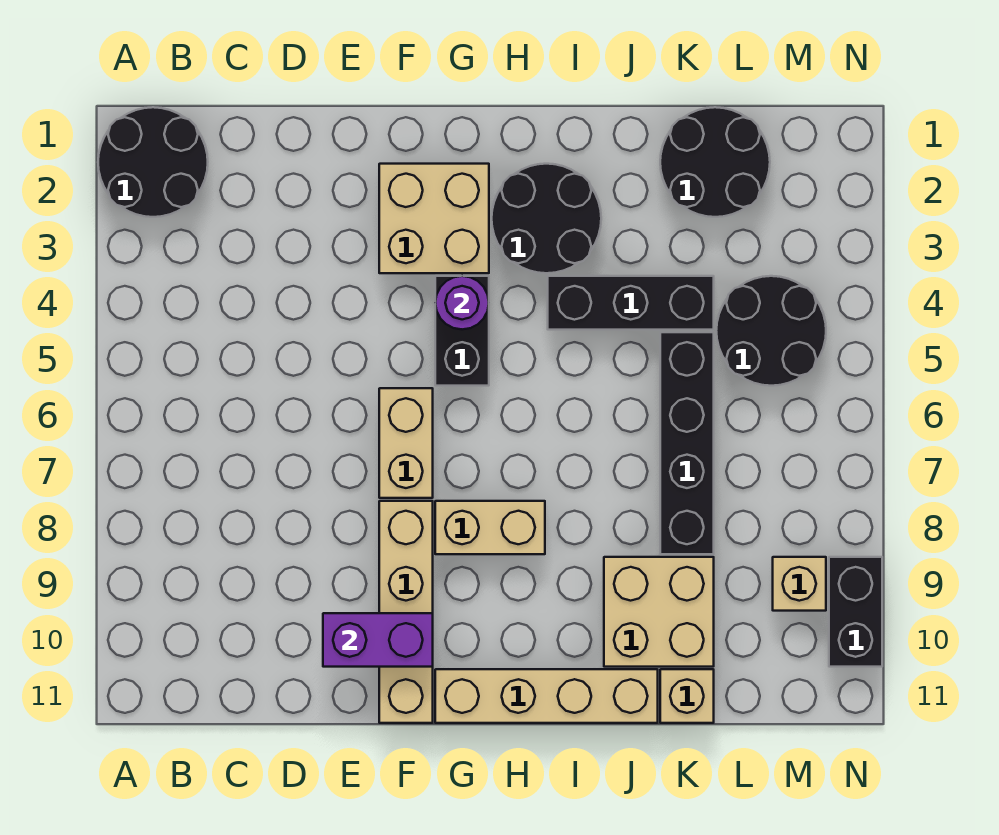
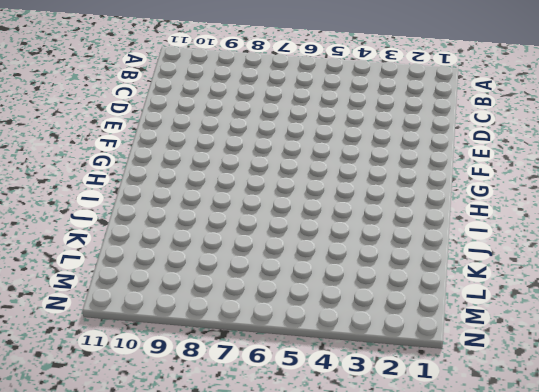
none -> black round brick A1:B2 level 1
none -> tan brick F2:G3 level 1
none -> tan brick F6:F7 level 1

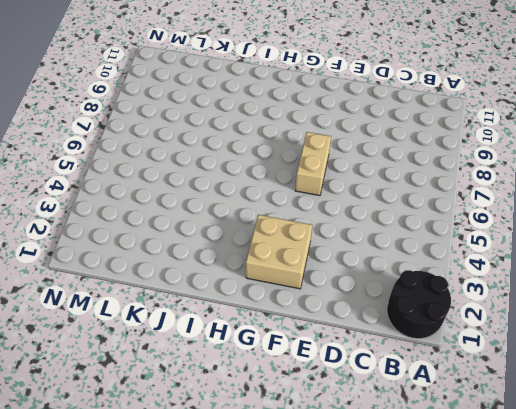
none -> tan brick F8:F11 level 1
none -> black brick G4:G5 level 1
none -> tan brick G8:H8 level 1

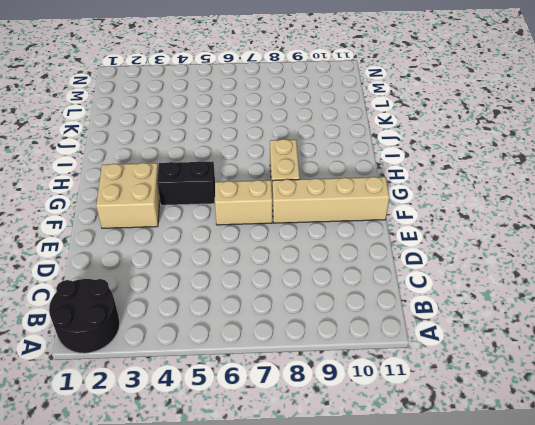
none -> tan brick G11:J11 level 1
none -> black round brick H2:I3 level 1
none -> black brick I4:K4 level 1

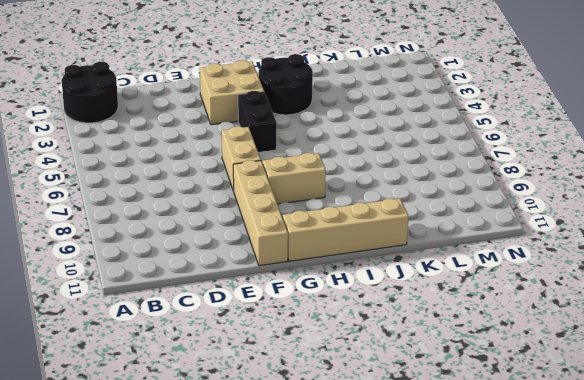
none -> black brick I4:K4 level 1
none -> tan brick J9:K10 level 1
none -> black round brick K1:L2 level 1

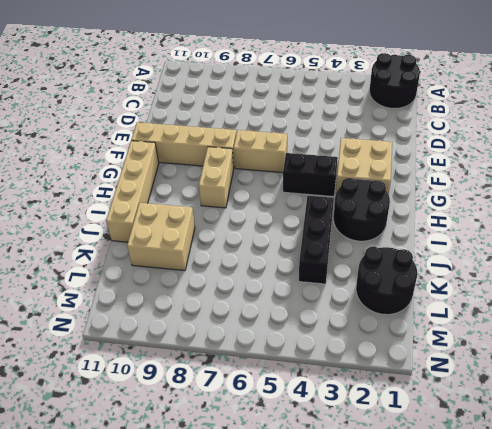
none -> black brick K5:K8 level 1
none -> tan brick K11 level 1
none -> black round brick L4:M5 level 1

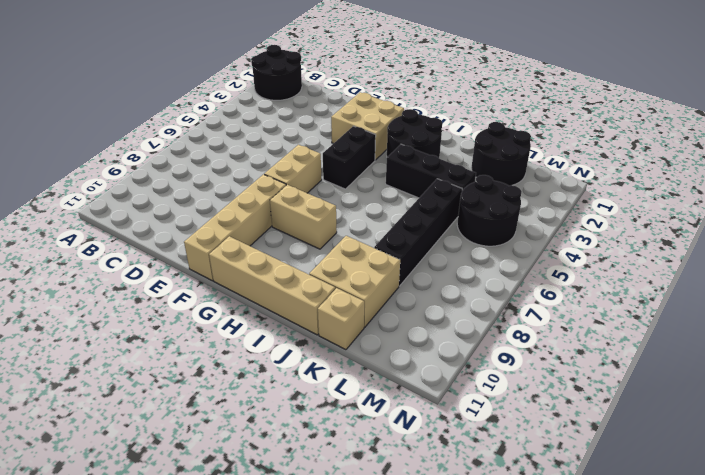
none -> tan brick M9 level 1
none -> black brick N9:N10 level 1
none -> purple brick E10:F10 level 2

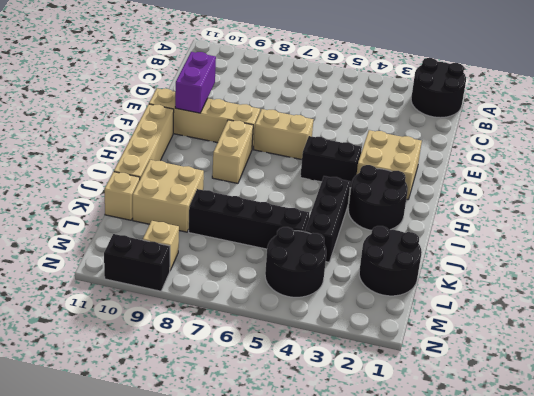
none -> purple round brick G4 level 2

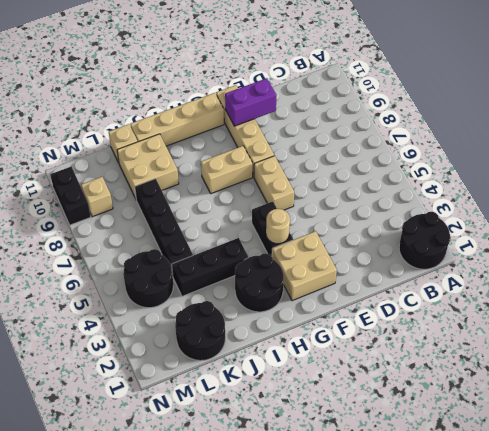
tan round brick G4 level 2 -> purple round brick G4 level 2

